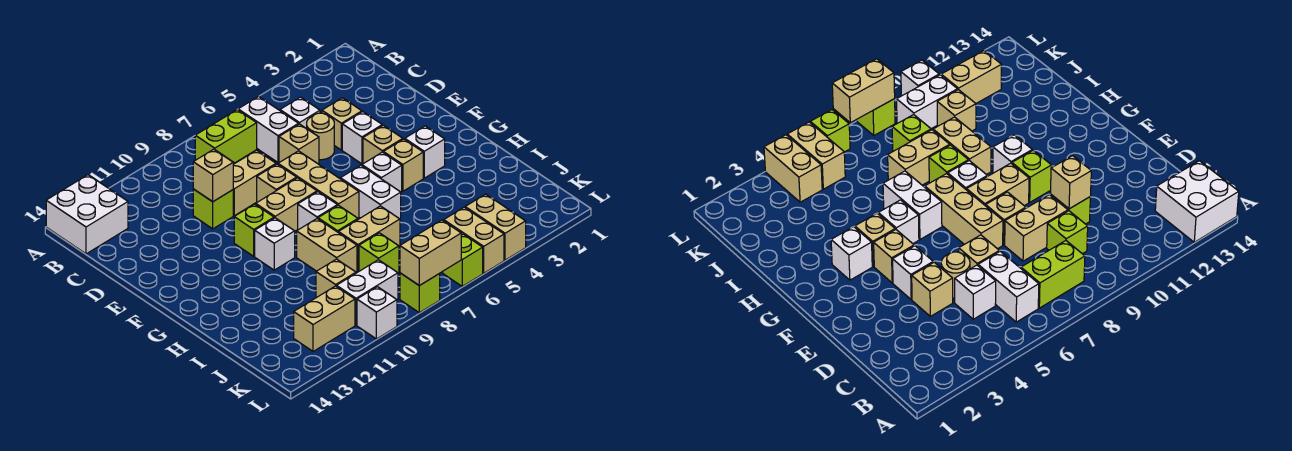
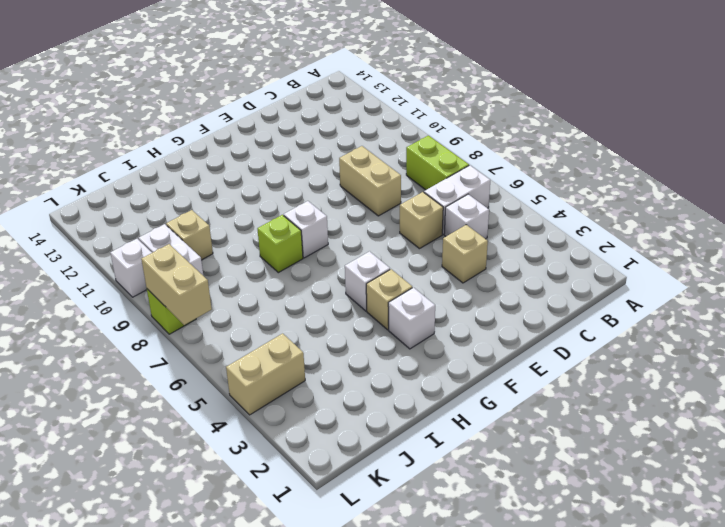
none -> white brick A13:B14 level 1
none -> lime brick C9 level 1
none -> tan round brick D5 level 1
none -> lime brick D10 level 1

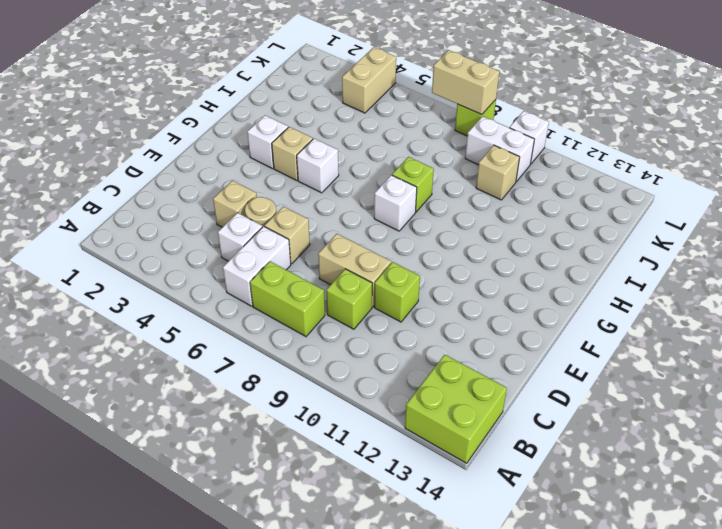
lime brick A13:B14 level 1 -> white brick A13:B14 level 1
none -> white brick E4 level 1
none -> tan brick E7:G7 level 1
none -> tan brick E8 level 1
none -> tan brick F4 level 1

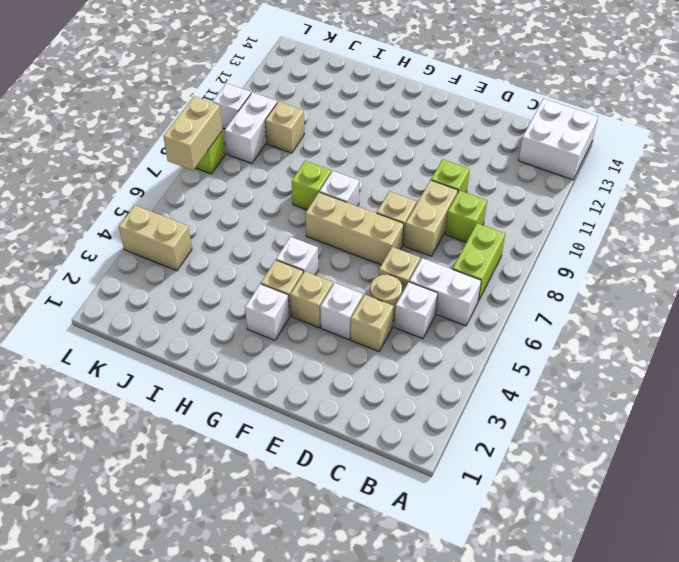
none -> tan brick F8:F9 level 1
none -> lime brick F10 level 1
none -> white brick G6:H6 level 1
none -> white brick G10 level 1

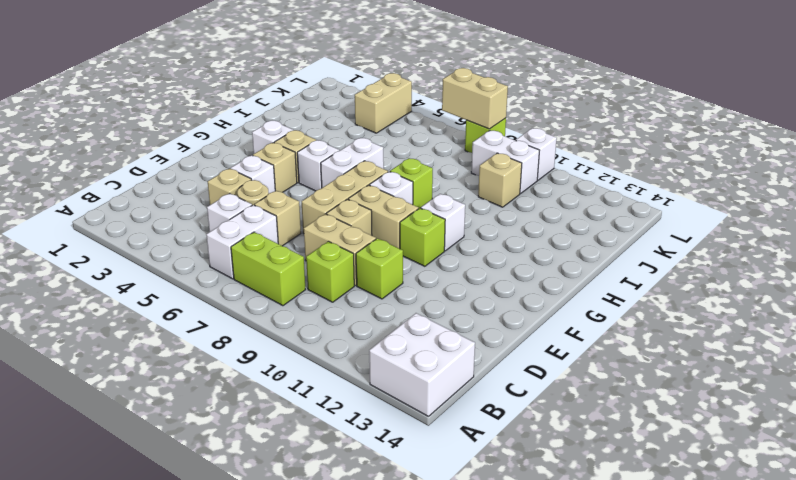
none -> tan brick H9:I9 level 1
none -> tan brick I7:I8 level 1
none -> lime brick J8 level 1
none -> tan brick K5:L5 level 1

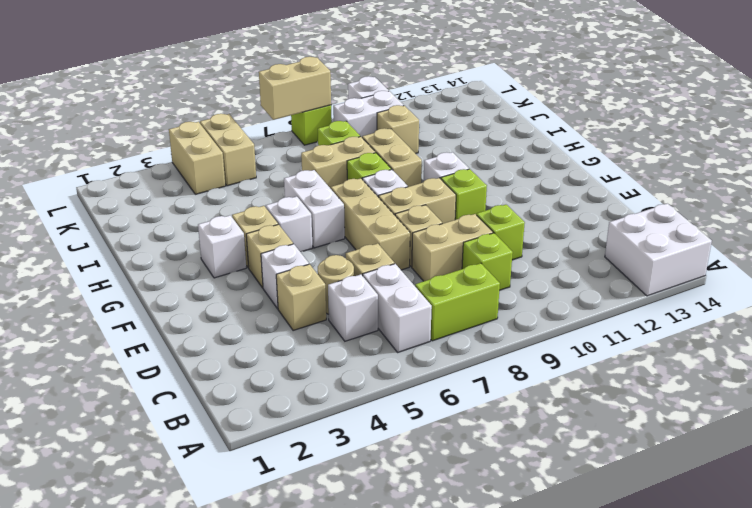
none -> tan brick K11:K12 level 1
none -> lime brick L6 level 1
none -> tan brick D10 level 2

